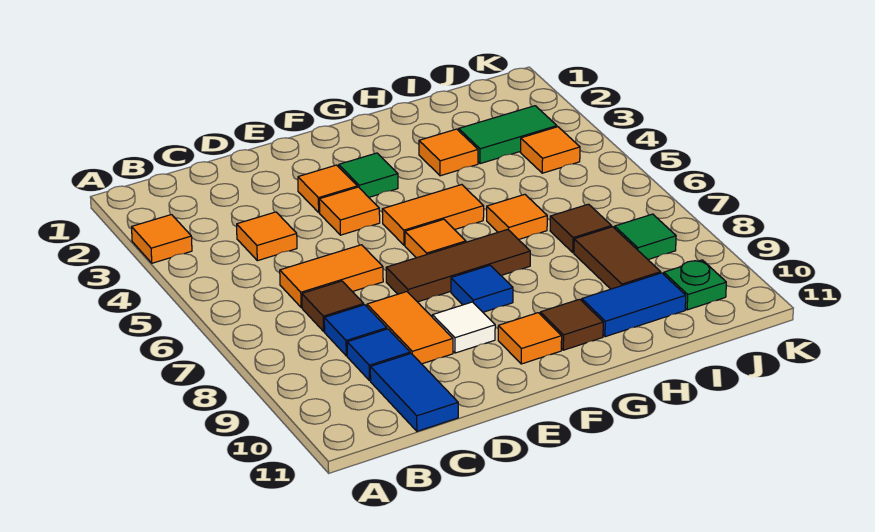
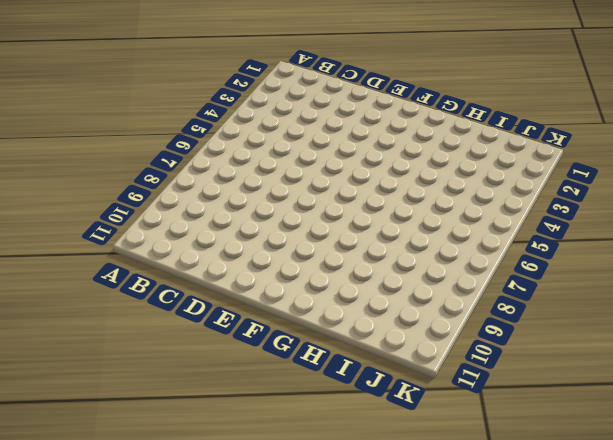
none -> orange tile A3 level 1
none -> orange tile C4 level 1
none -> orange tile C6:D6 level 1

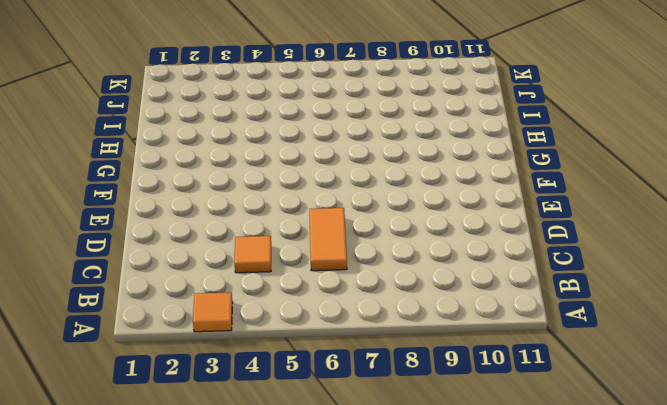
none -> brown tile C7 level 1
none -> blue tile C8 level 1
none -> blue tile C9 level 1

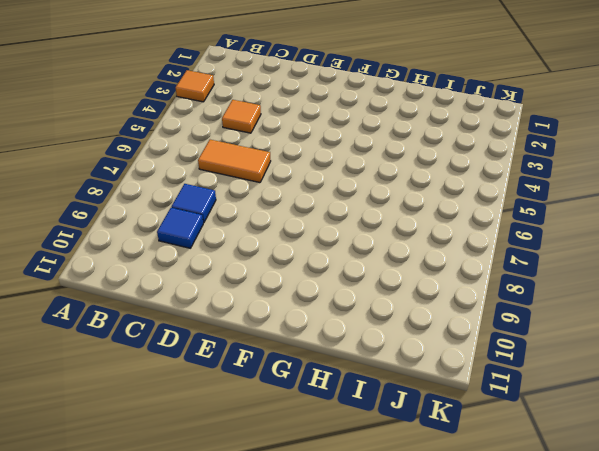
none -> brown tile C7 level 1
none -> blue tile C10:C11 level 1
none -> orange tile D8:D9 level 1

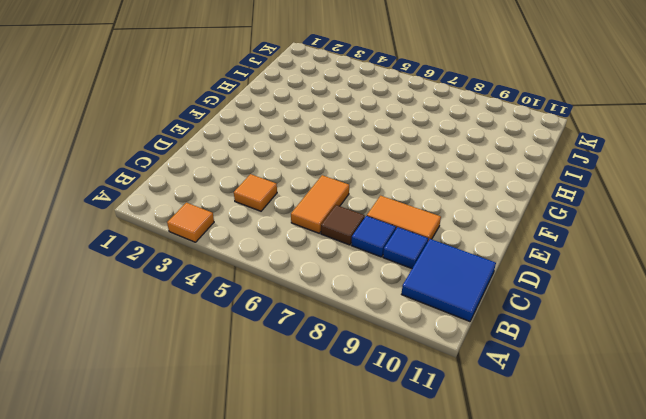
blue tile B10:C11 level 1 -> blue tile C10:C11 level 1
none -> orange tile E3 level 1
none -> orange tile E4 level 1
none -> brown tile E7:G7 level 1

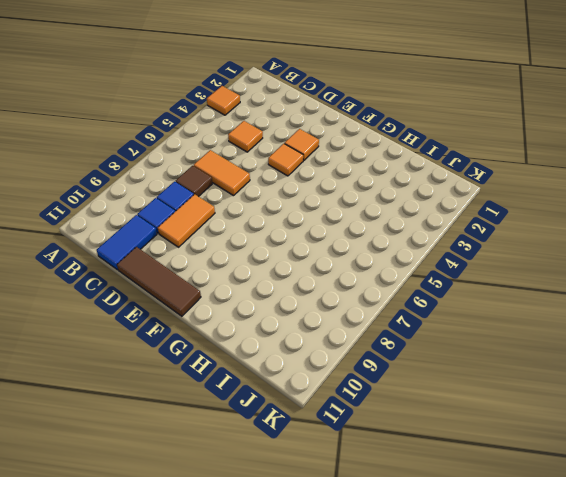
brown tile D11:F11 level 1 -> brown tile E7:G7 level 1
none -> white tile E9 level 1
none -> green tile F3 level 1
none -> orange tile F5:G5 level 1

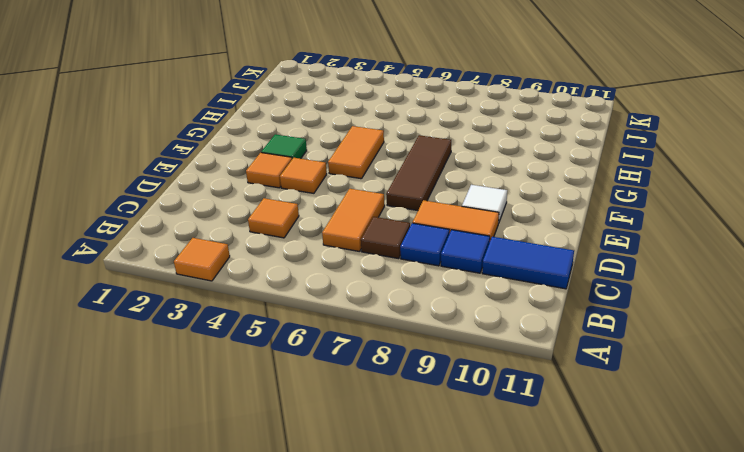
none -> orange tile F6 level 1
none -> blue tile F8 level 1
none -> orange tile F10 level 1

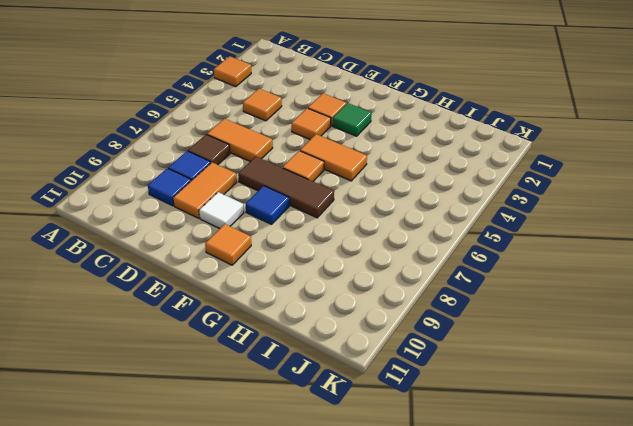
none -> blue tile C10:C11 level 1
none -> brown tile G10 level 1
none -> orange tile H3 level 1

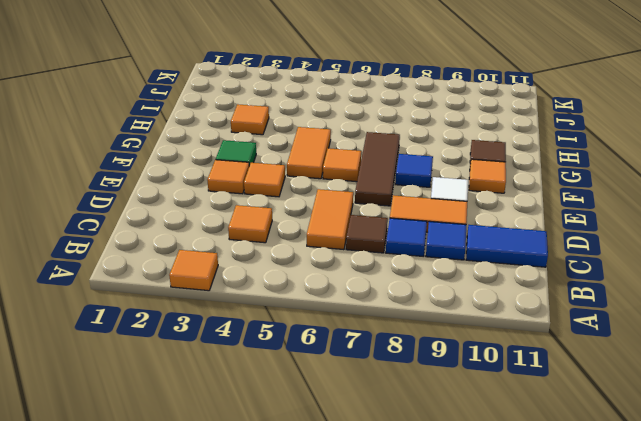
none -> orange tile H6 level 1
none -> blue tile H10:I10 level 1
none -> green tile I3:J3 level 1

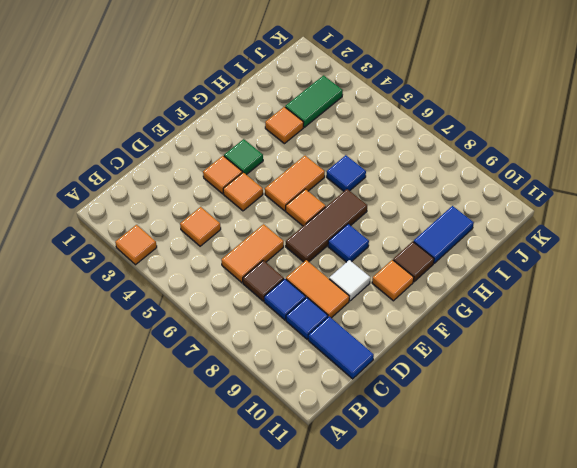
blue tile H6 level 1 -> orange tile H6 level 1
none -> brown tile I7 level 1
none -> brown tile I8:I9 level 1
none -> orange tile J4 level 1

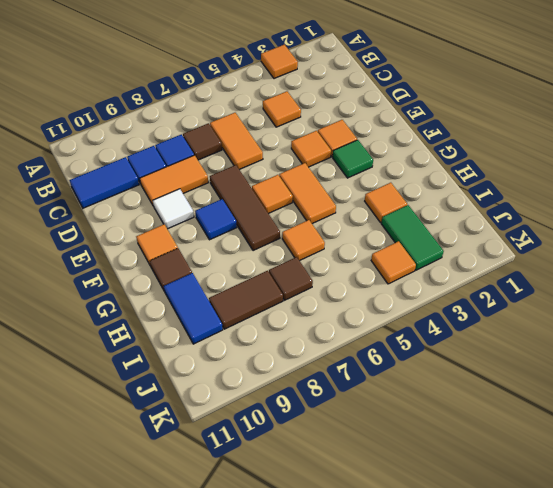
none -> green tile J8 level 1
none -> green plate J10 level 1

